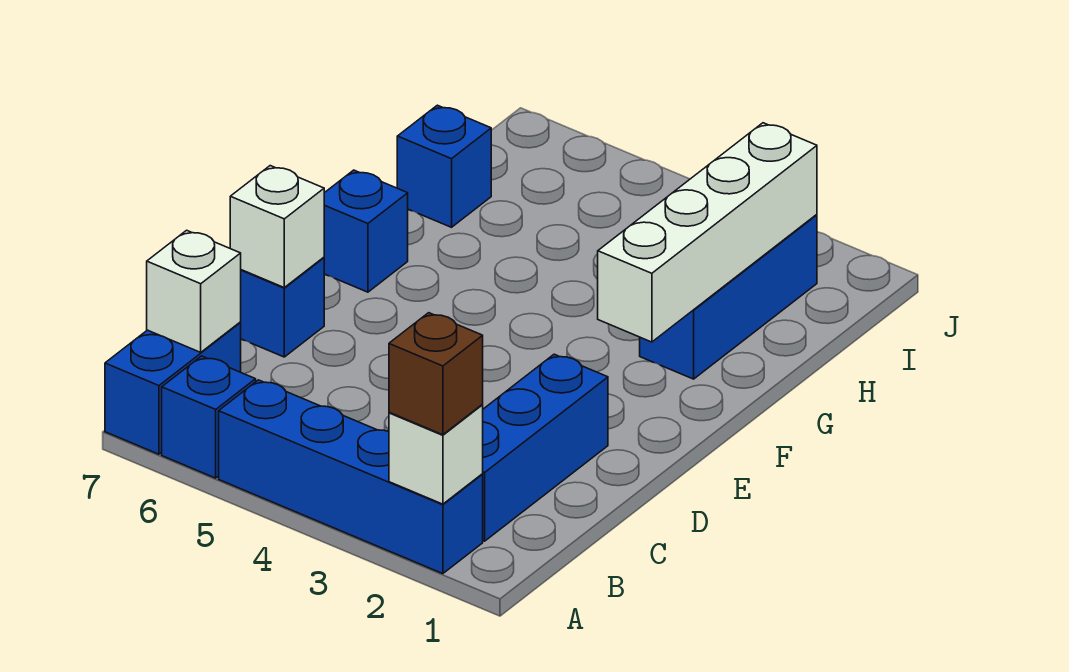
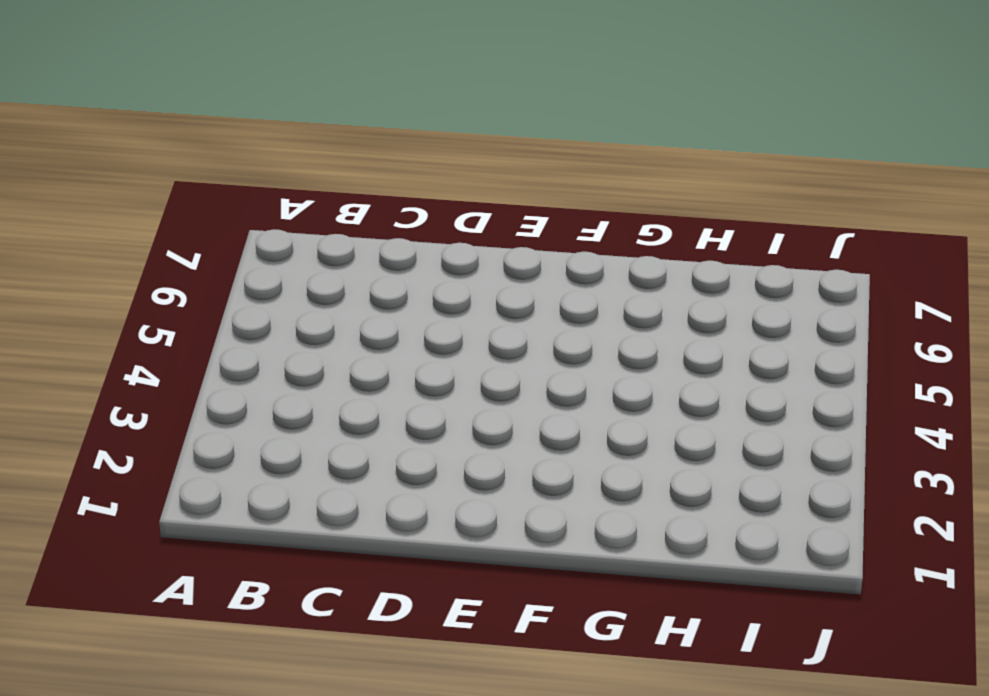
none -> blue brick A2:A5 level 1
none -> blue brick A6 level 1
none -> blue brick A7:B7 level 1

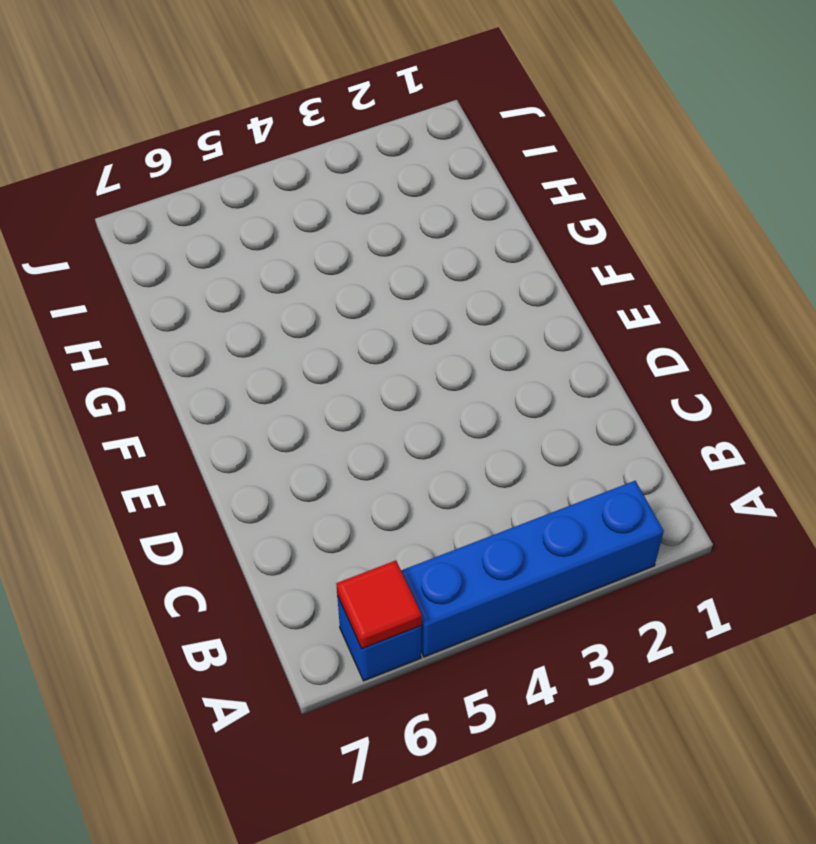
red tile A6 level 2 -> none
none -> blue brick A7:B7 level 1
none -> blue brick B2:D2 level 1
none -> blue brick D7 level 1

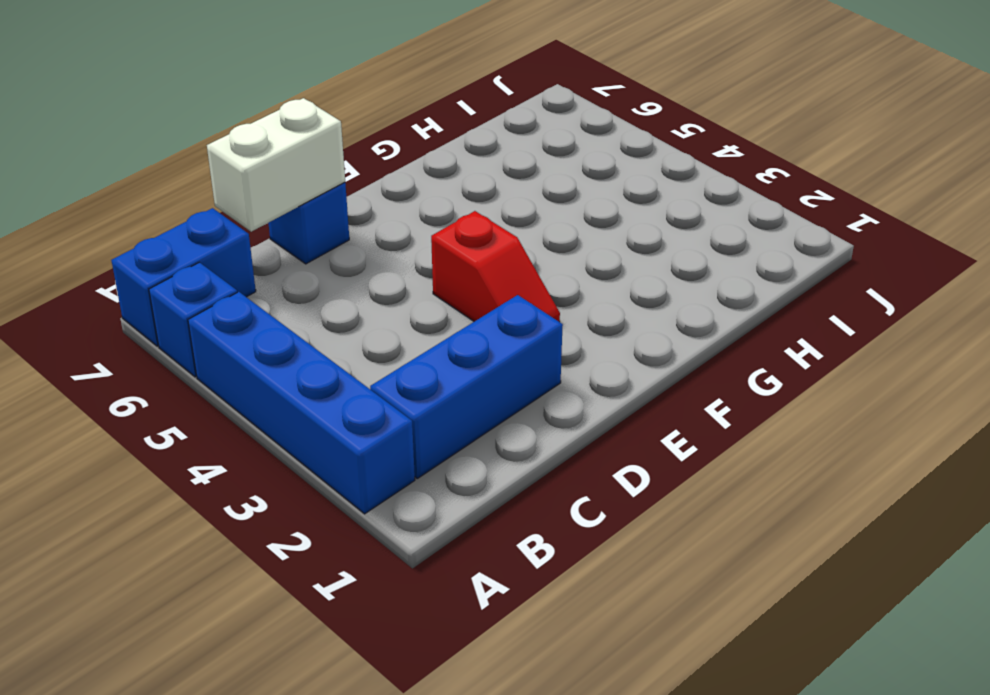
white brick C7:D7 level 2 -> white brick D7 level 2
red slope E3:E4 level 1 top 4 -> none
none -> blue brick F7 level 1
none -> blue brick G2:I2 level 1
none -> blue brick H7 level 1

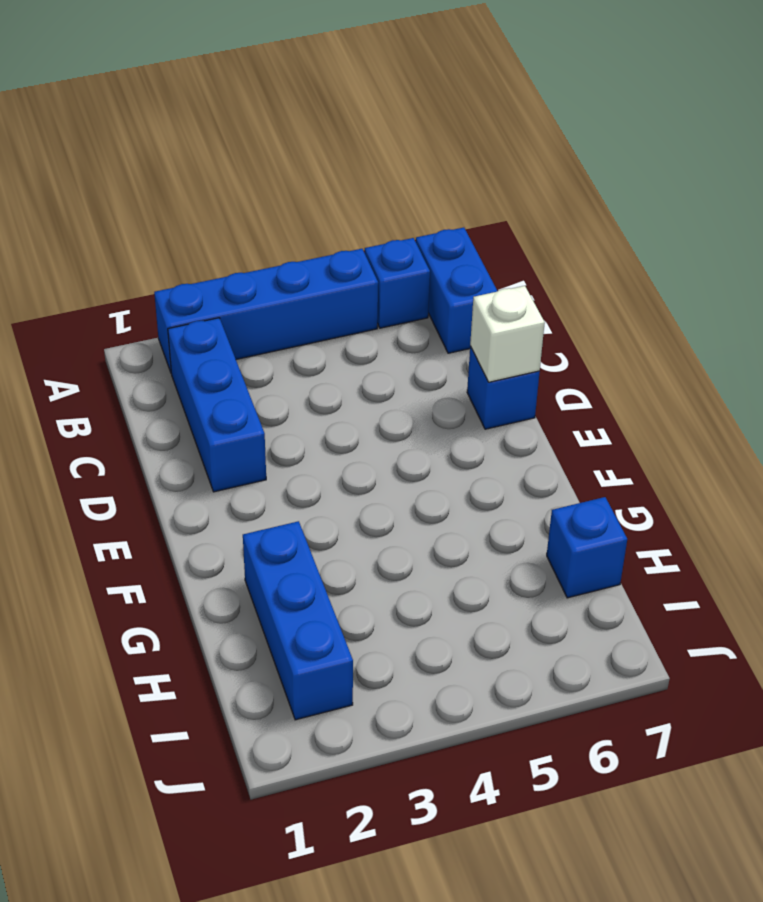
none -> blue brick F7 level 1
none -> white brick A2 level 2
none -> white brick B7 level 2

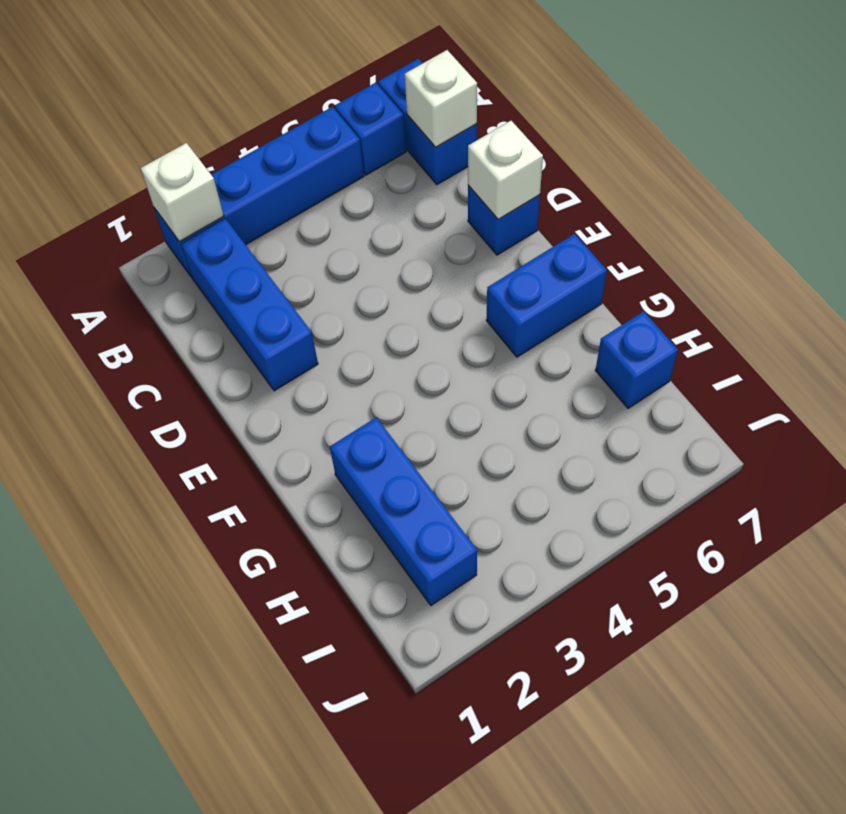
blue brick F6:F7 level 1 -> blue brick F7 level 1
none -> white brick F2:I2 level 2
none -> brown brick A2 level 3

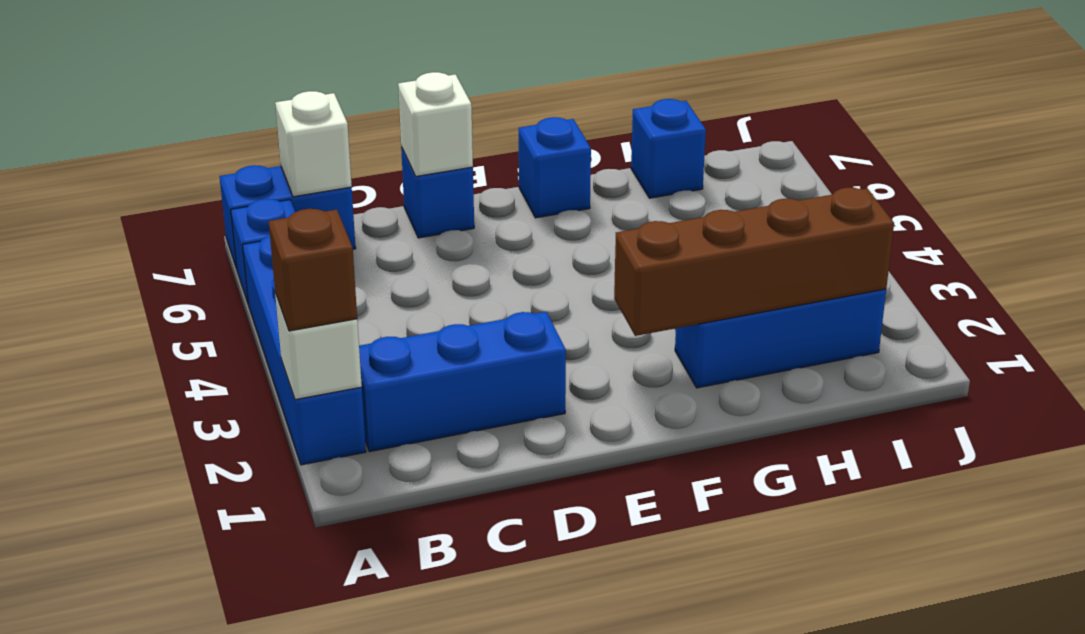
brown brick F2:I2 level 2 -> white brick F2:I2 level 2

